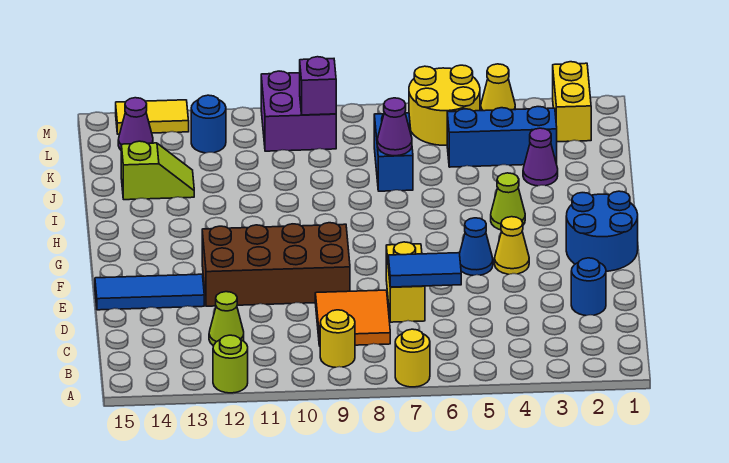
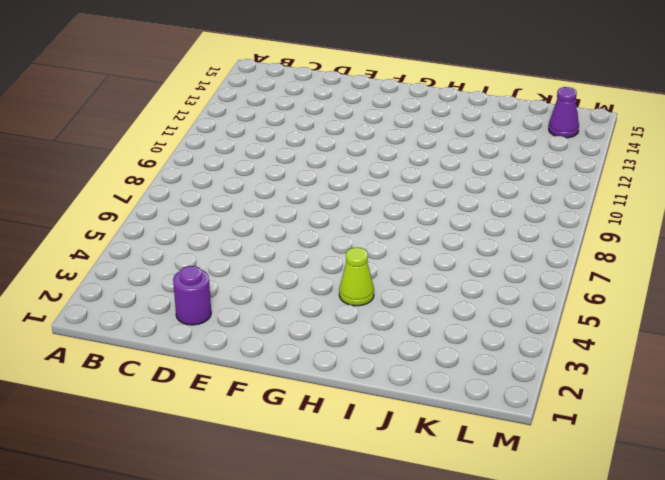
purple round brick D2 level 1 -> blue round brick D2 level 1
none -> yellow round brick A7 level 1
none -> lime round brick A12 level 1
none -> yellow round brick B9 level 1

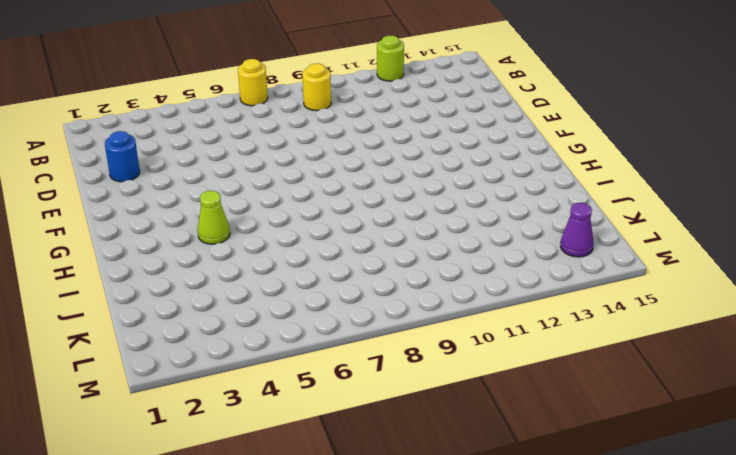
none -> orange tile C8:D9 level 1
none -> lime cone C12 level 1
none -> yellow brick D7:E7 level 1

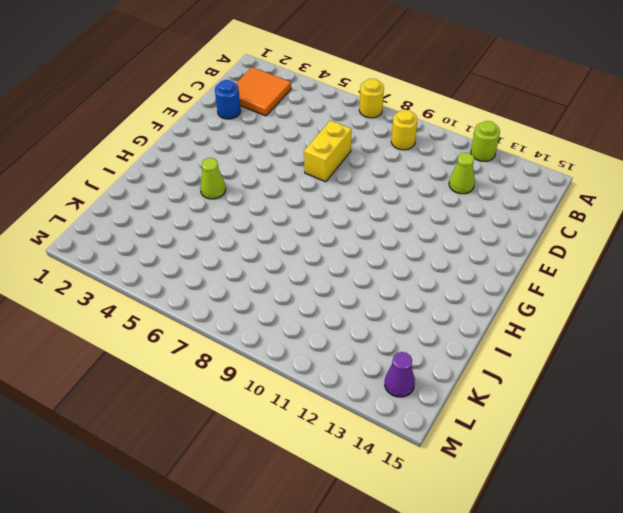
orange tile B2:C3 level 1 -> orange tile C8:D9 level 1
none -> brown brick E9:F12 level 1
none -> blue tile E13:E15 level 1
none -> blue round brick F1:G2 level 1

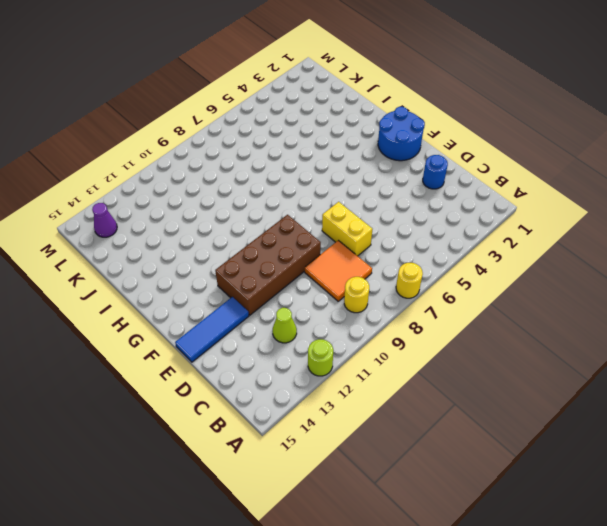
none -> yellow cone F4 level 1
none -> blue cone F5 level 1
none -> lime cone H4 level 1

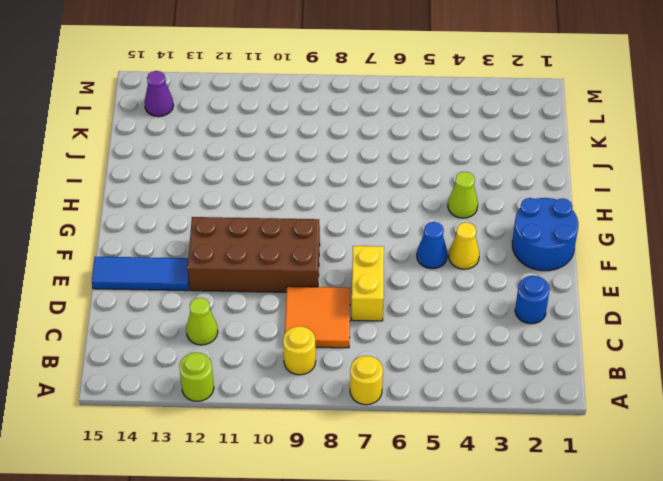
none -> purple cone J3 level 1
none -> blue brick J7:K7 level 1
none -> lime slope J13:J14 level 1 top 14

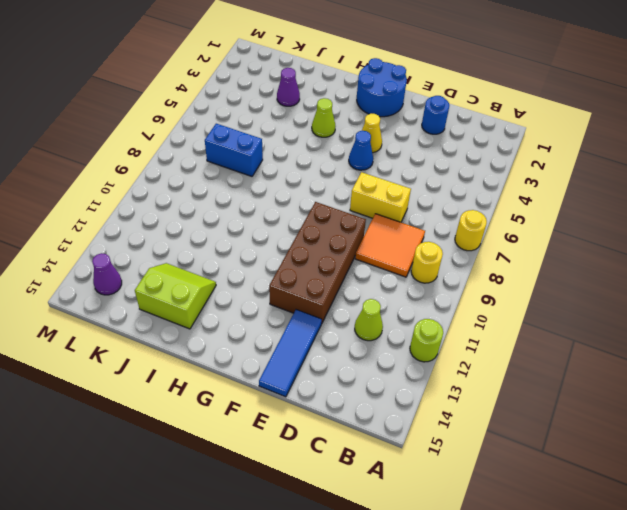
lime slope I13:J14 level 1 top 14 -> lime slope J13:J14 level 1 top 14
none -> blue brick K3:K5 level 1
none -> yellow brick L2:M2 level 1
none -> yellow round brick L5:M6 level 1

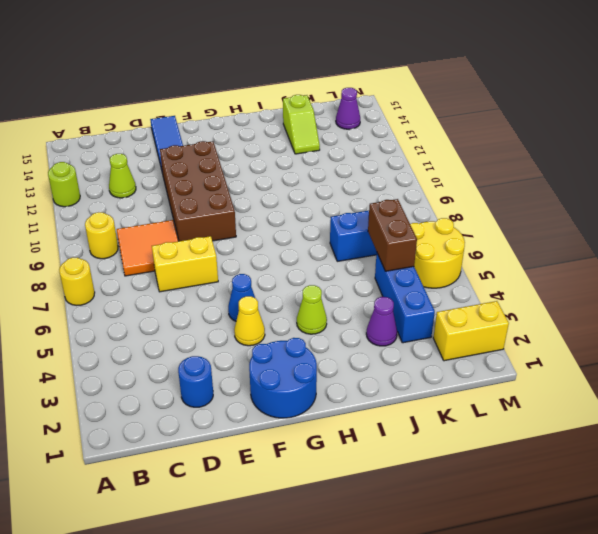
brown brick K5:K6 level 2 -> none
none -> purple brick L9:M10 level 1
none -> blue round brick L12 level 1
none -> yellow cone M4 level 1

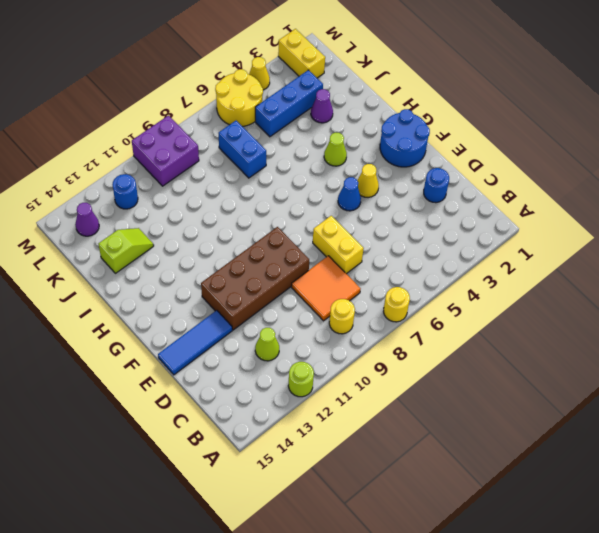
none -> yellow tile M13:M14 level 1
none -> blue tile D6:D7 level 2
none -> purple cone J7 level 2

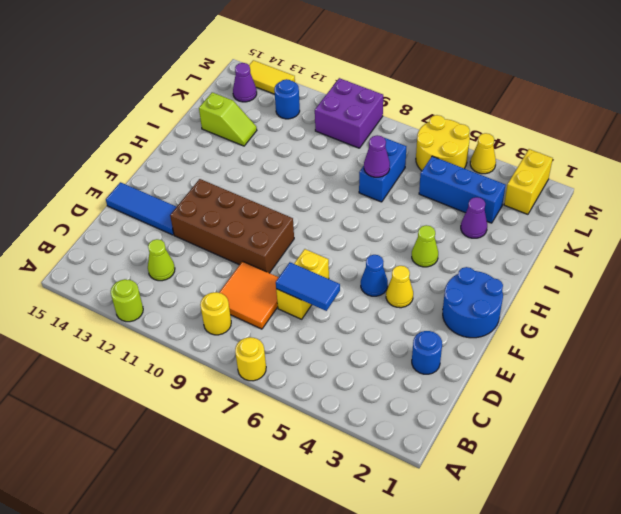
none -> purple brick L9 level 2

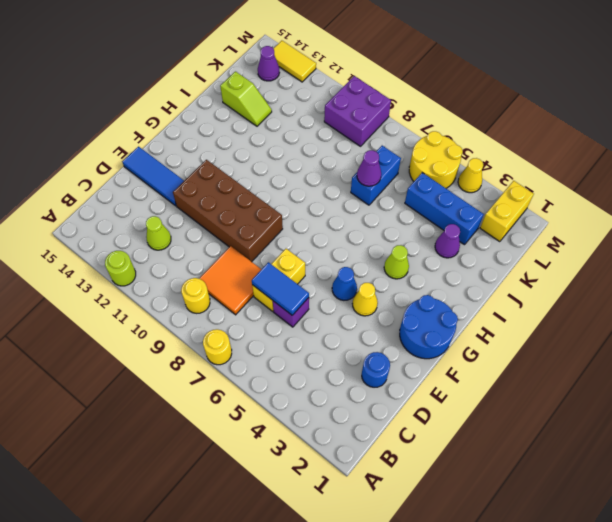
purple brick D6 level 1 -> purple brick L9 level 2
none -> blue round brick L12 level 1

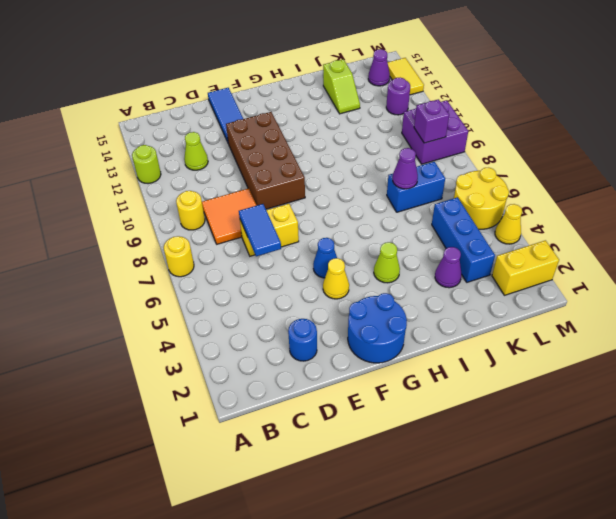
purple round brick L12 level 1 -> blue round brick L12 level 1

